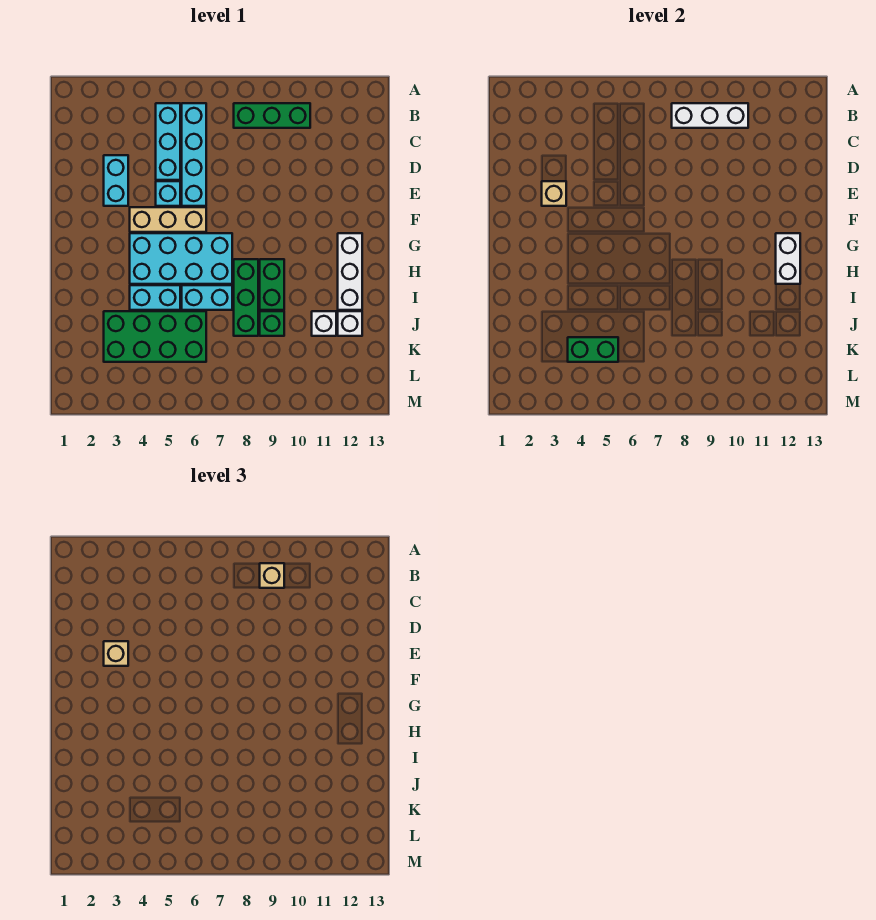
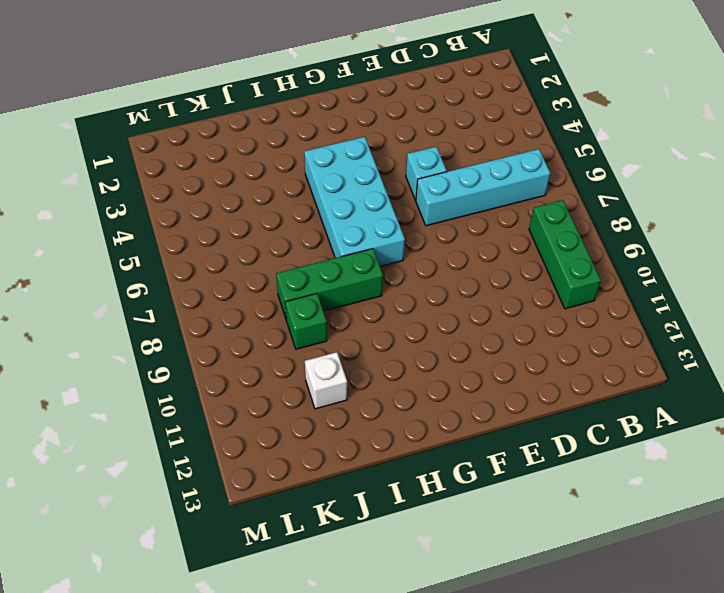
none -> cyan brick B5:D5 level 1
none -> cyan brick D3:E3 level 1
none -> tan brick F4:F6 level 1

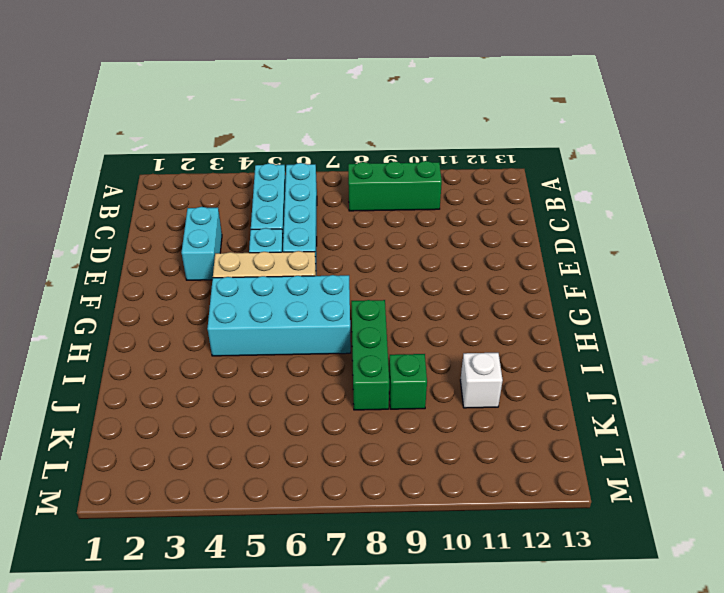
none -> white brick G12:I12 level 1
none -> green brick H9:I9 level 1
none -> cyan brick I4:I5 level 1

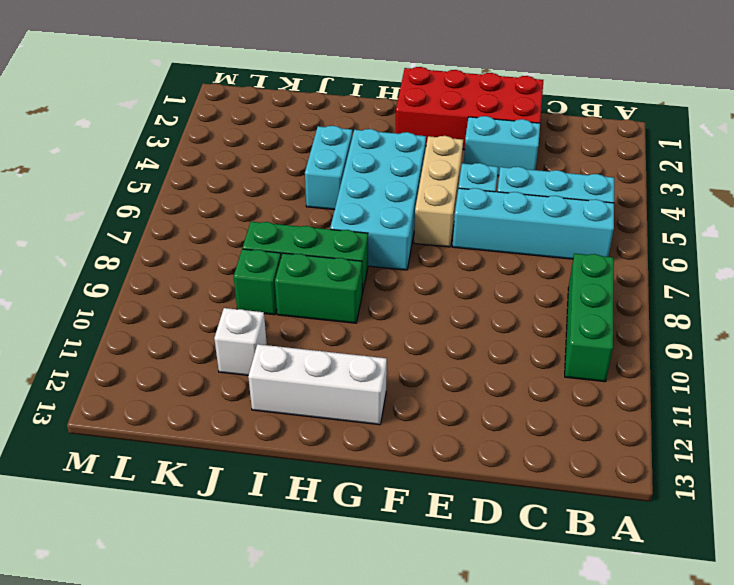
red brick D1:G2 level 1 -> none
none -> cyan brick I6:I7 level 1
none -> green brick J3:K6 level 1
none -> white brick J12 level 1

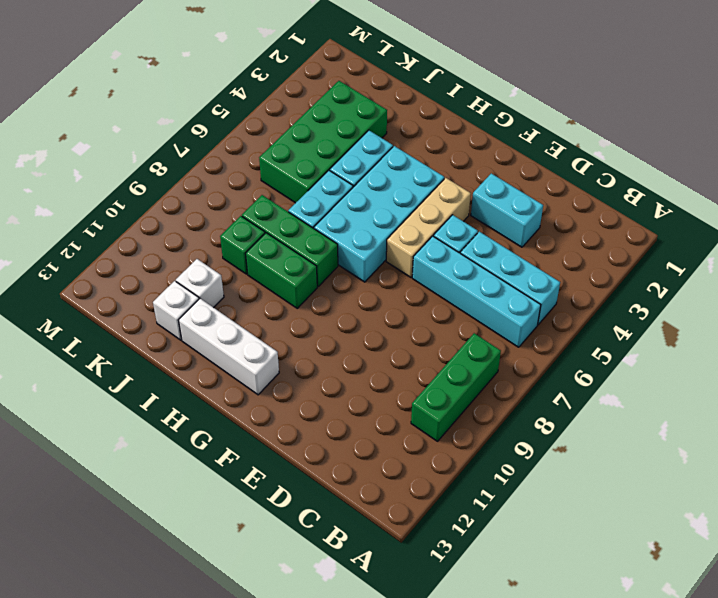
none -> white brick B8:B10 level 2
none -> tan brick E3 level 2
none -> white brick G12:H12 level 2

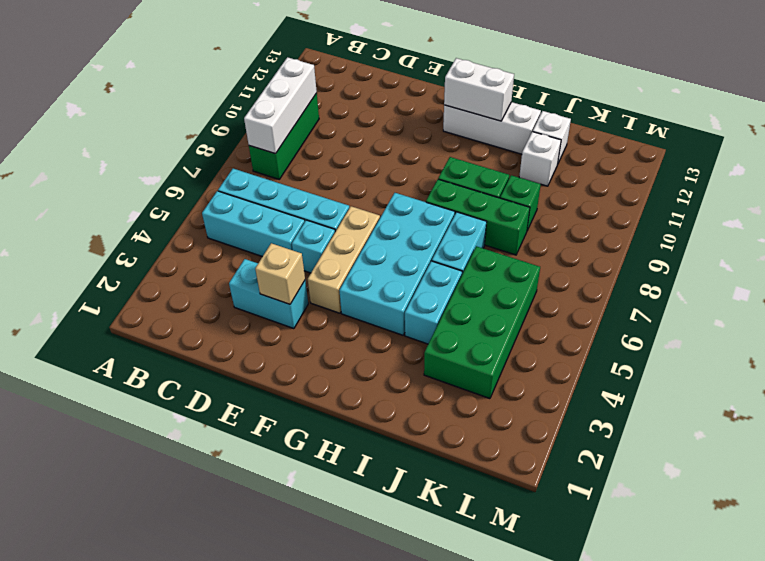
none -> green brick K4:K5 level 2
none -> tan brick B9 level 3
none -> tan brick E3 level 3

